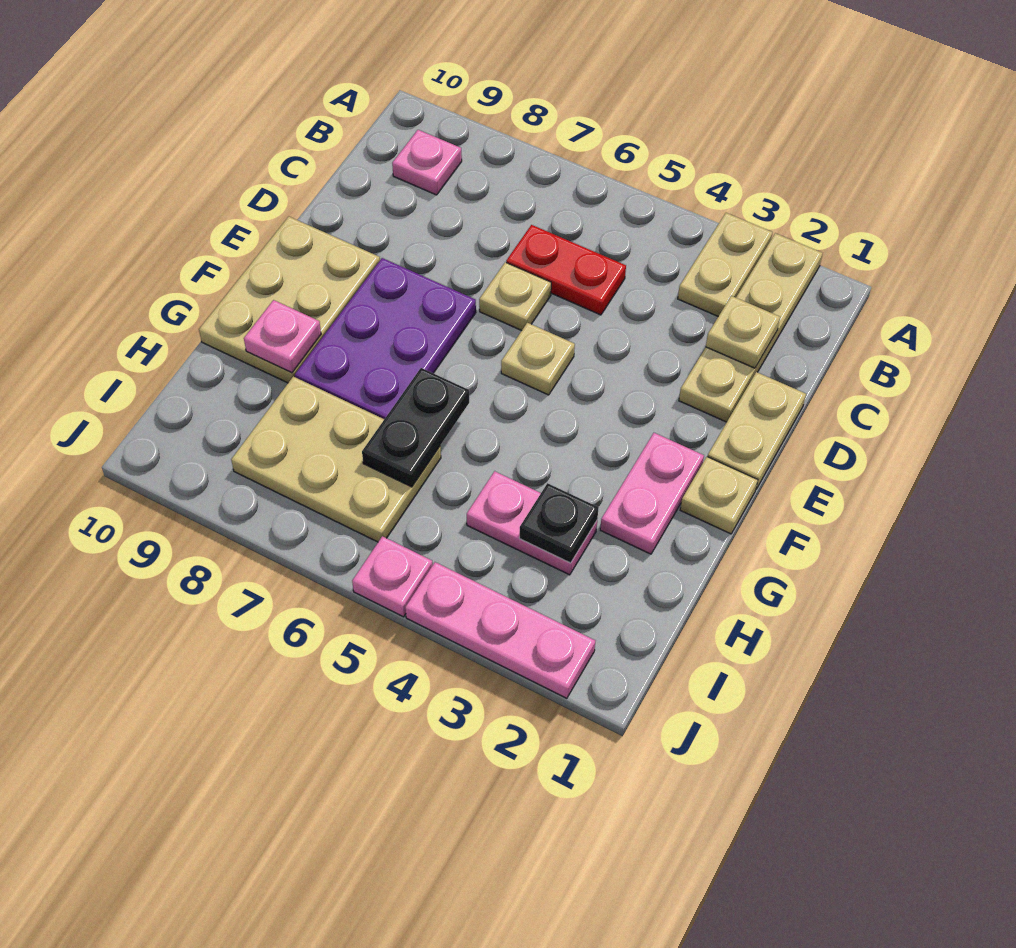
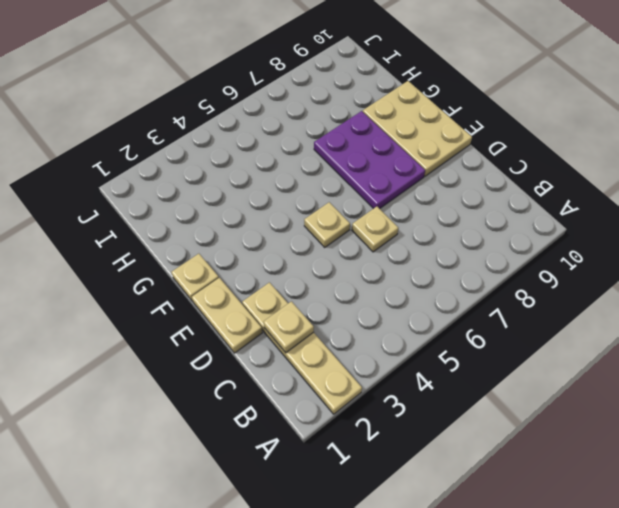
none -> tan plate A3:B3 level 1
none -> pink plate B9 level 1
none -> red plate C5:C6 level 1

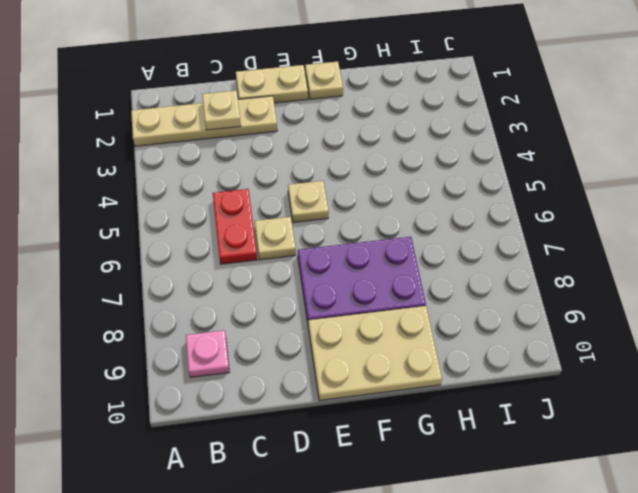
none -> tan plate A3:B3 level 1
none -> pink plate F2:G2 level 1
none -> pink plate H3:H4 level 1

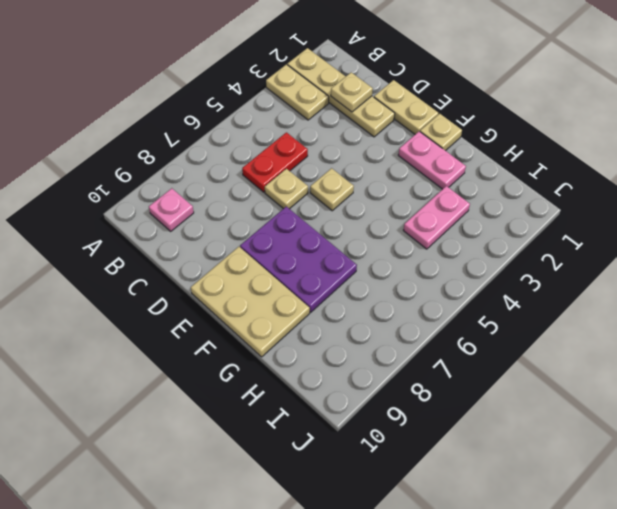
none -> tan plate H6:I8 level 1
none -> pink plate J2:J4 level 1
none -> pink plate J5 level 1

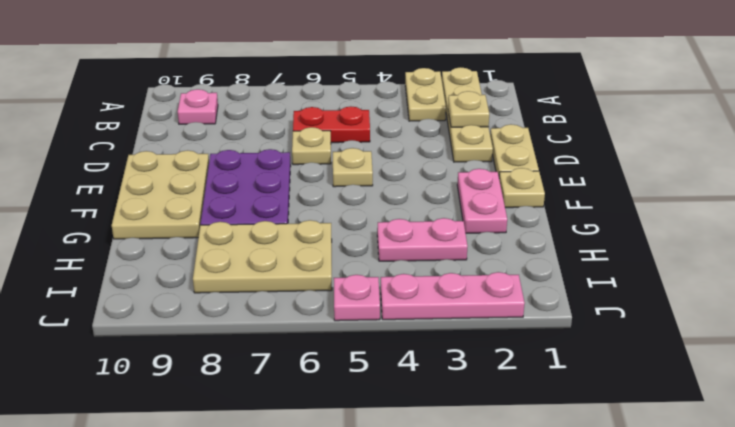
none -> black plate G6:H6 level 2
none -> pink plate G9 level 2
none -> black plate H3 level 2

